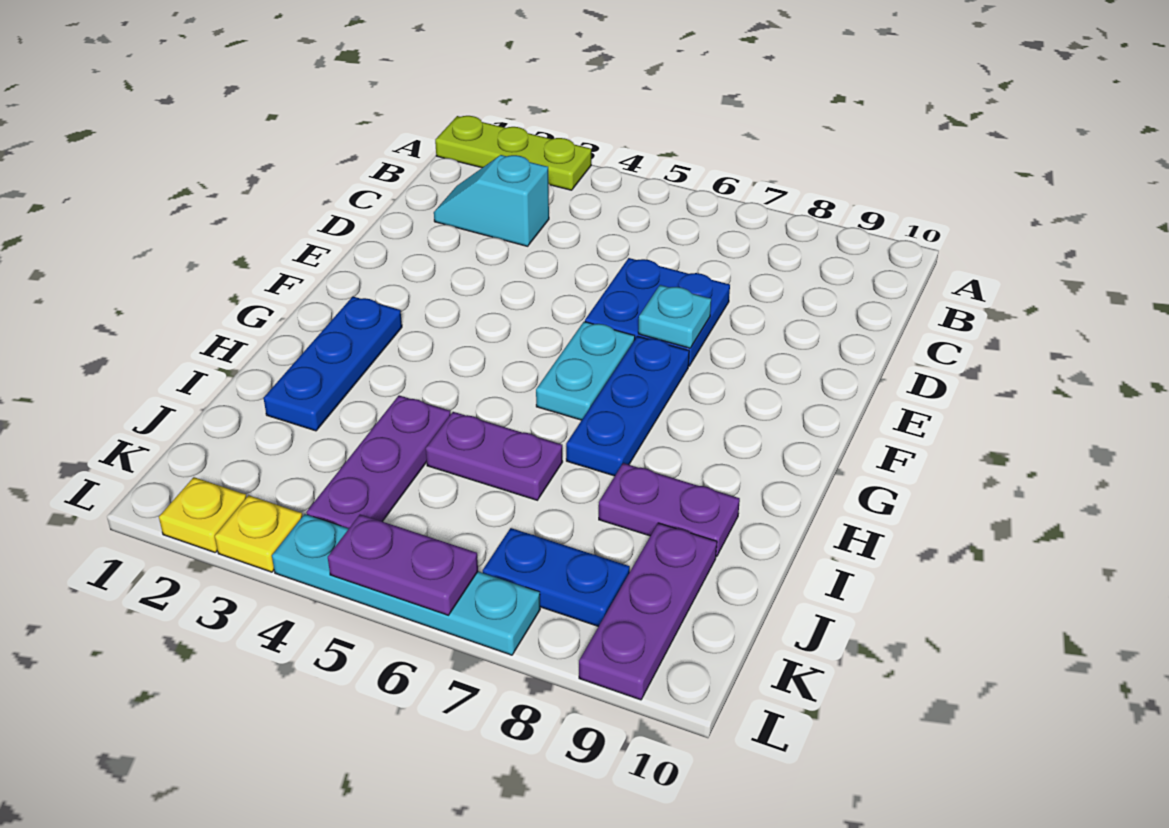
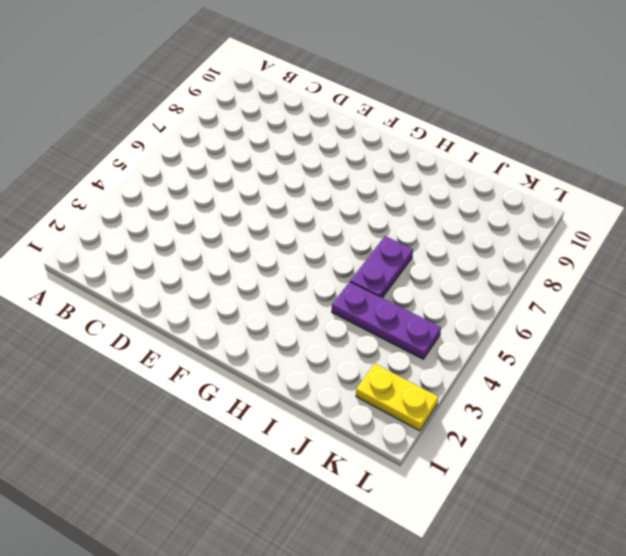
yellow plate K2:L2 level 1 -> yellow plate L2 level 1
none -> lime plate A1:A3 level 1
none -> cyan slope C2:C3 level 1 top 3
none -> blue plate D6:E7 level 1

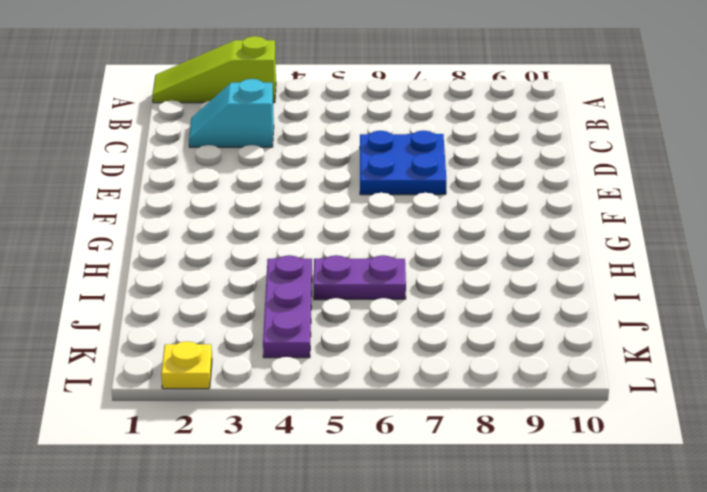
lime slope A1:A3 level 1 top 3 -> lime plate A1:A3 level 1
none -> cyan plate F6:G6 level 1
none -> blue plate F7:H7 level 1
none -> blue plate G2:I2 level 1

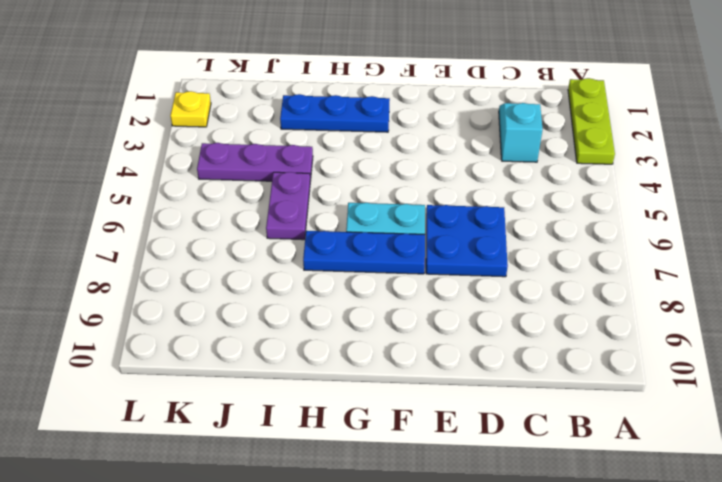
none -> purple plate I8:I9 level 1
none -> purple plate J9:L9 level 1
none -> blue plate K7:K8 level 1

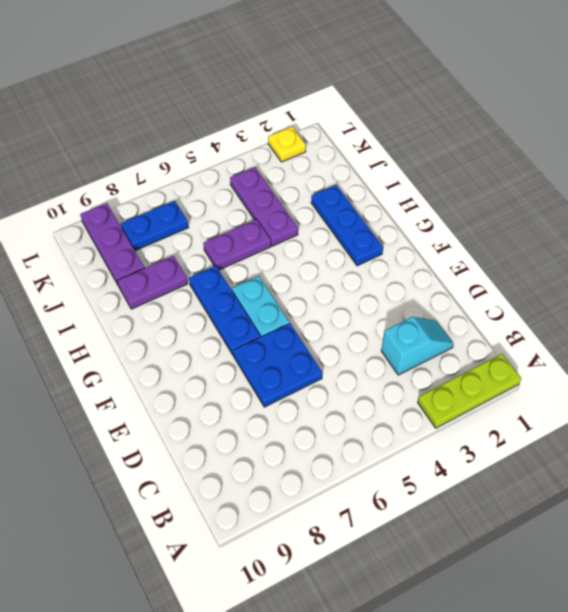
none -> yellow plate L3 level 1
none -> cyan plate L4:L7 level 1
none -> cyan plate E7 level 2

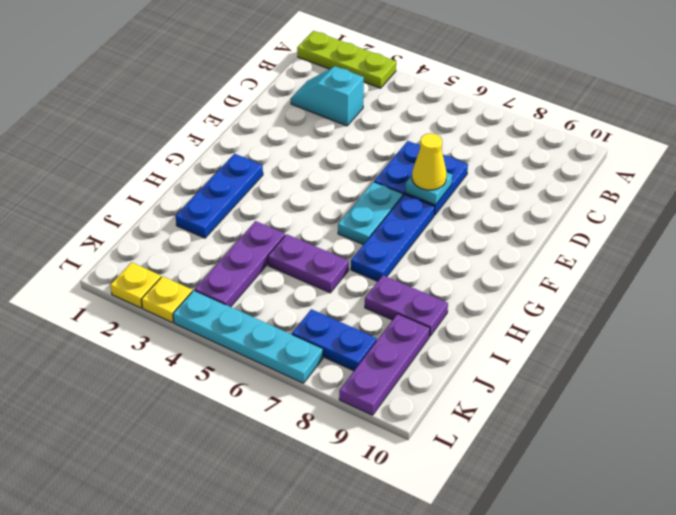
yellow cone E7 level 3 -> none
none -> purple plate L5:L6 level 2

